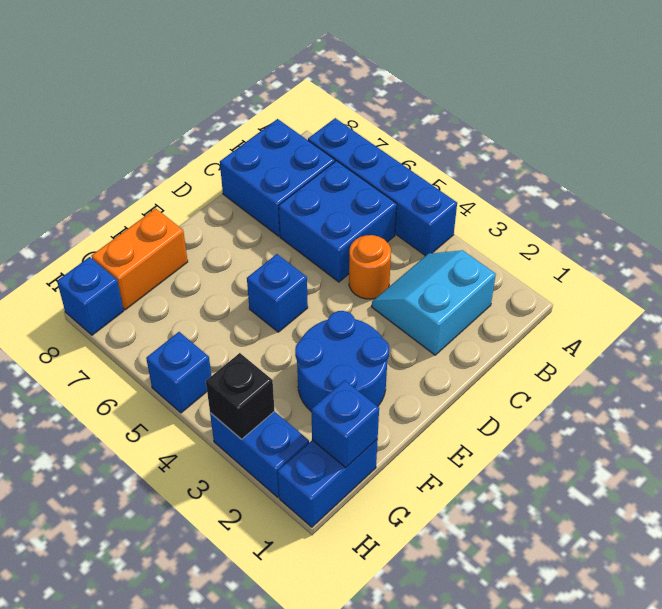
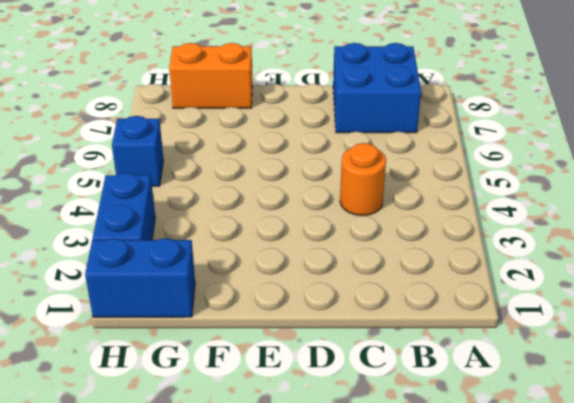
none -> blue brick A4:A7 level 1
none -> cyan slope B2:C3 level 1 top 2
none -> blue brick B5:C6 level 1

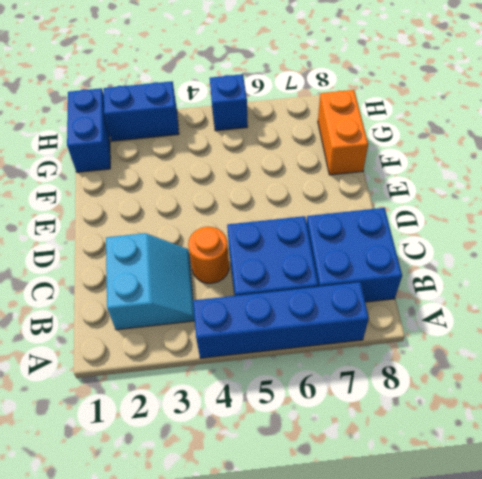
none -> blue round brick E2:F3 level 1
none -> blue brick E5 level 1
none -> blue brick H8 level 1

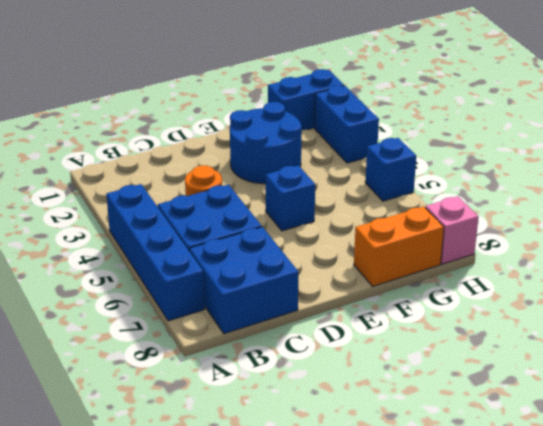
pink brick H8 level 1 -> blue brick H8 level 1
none -> cyan slope B2:C3 level 1 top 2
none -> blue brick G1 level 2
none -> black brick H3 level 2

